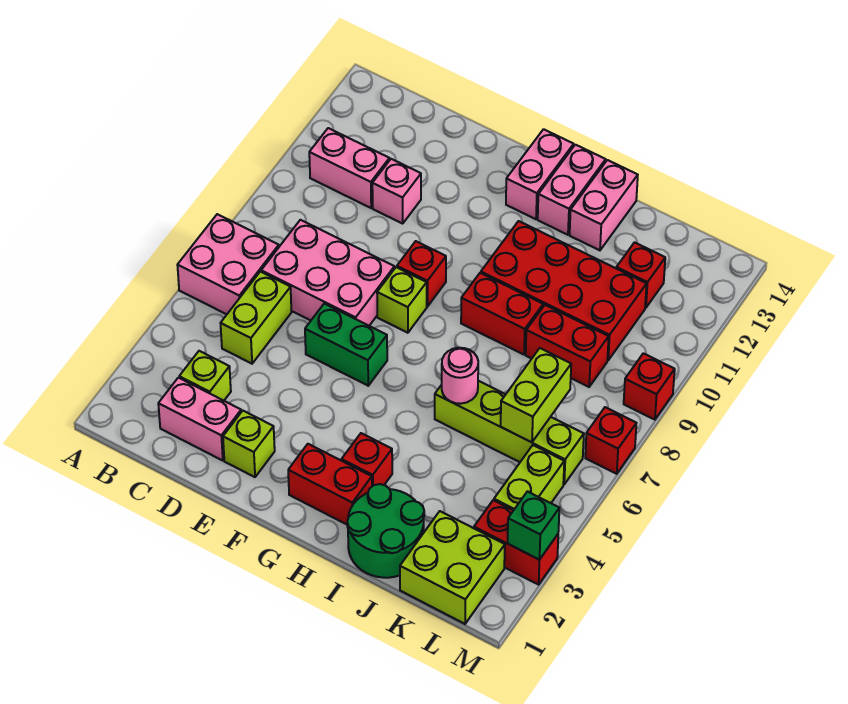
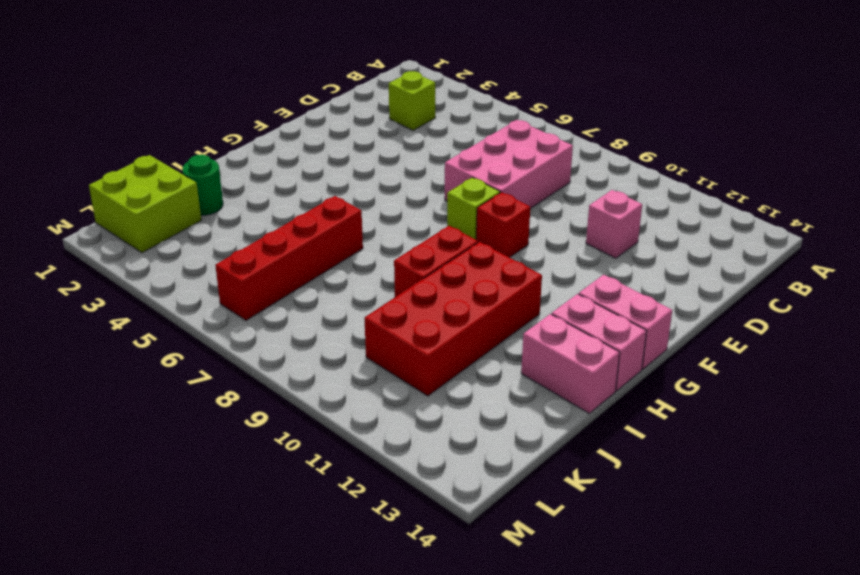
red brick I6:L6 level 1 -> lime brick I6:L6 level 1
green round brick J2 level 1 -> green round brick I1:J2 level 1
none -> pink brick A6:B7 level 1
none -> pink brick B11:C11 level 1
none -> pink brick C2:D2 level 1
none -> lime brick C5:C6 level 1

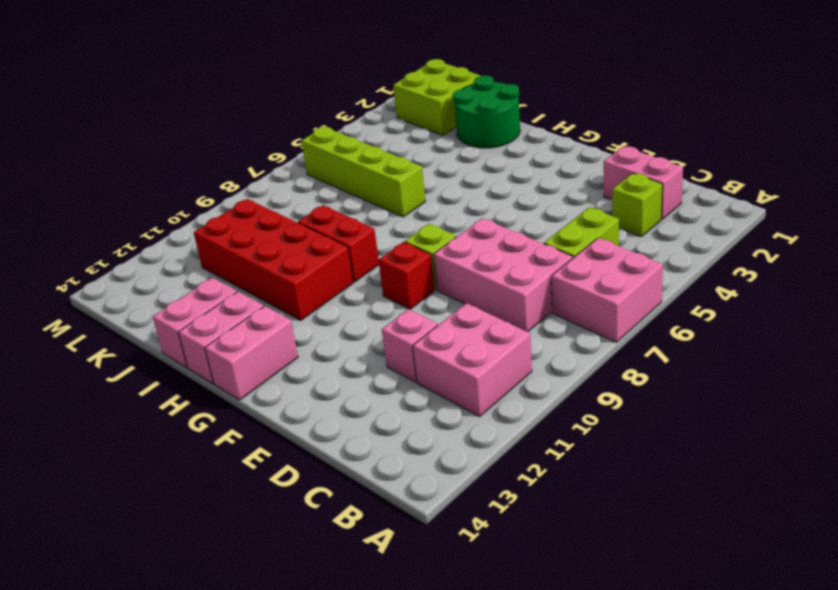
pink brick B10:C11 level 1 -> pink brick B11:C11 level 1
none -> lime brick E2 level 1
none -> green brick E6:F6 level 1
none -> red brick G2:H2 level 1
none -> red brick H3 level 1

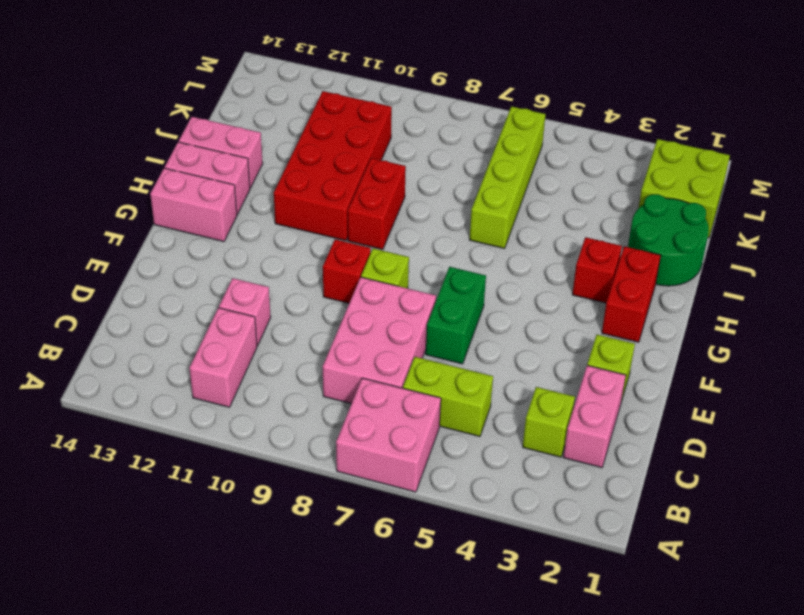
none -> red brick J9:K9 level 1
none -> red brick K12 level 1
none -> red brick L3:M3 level 1
none -> lime brick L4:L5 level 1

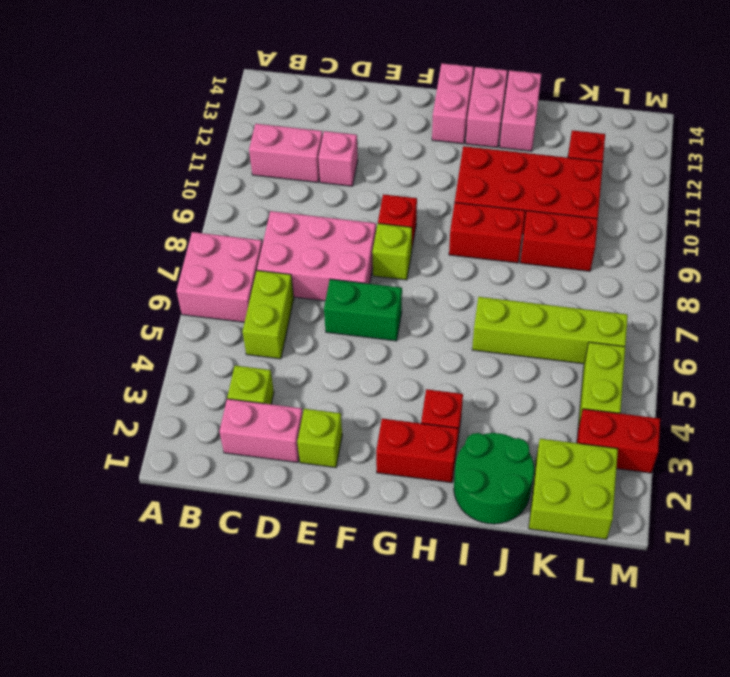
none -> red brick M7 level 1
none -> red brick M9 level 1
none -> pink round brick I6 level 2
none -> lime brick K6:K7 level 2

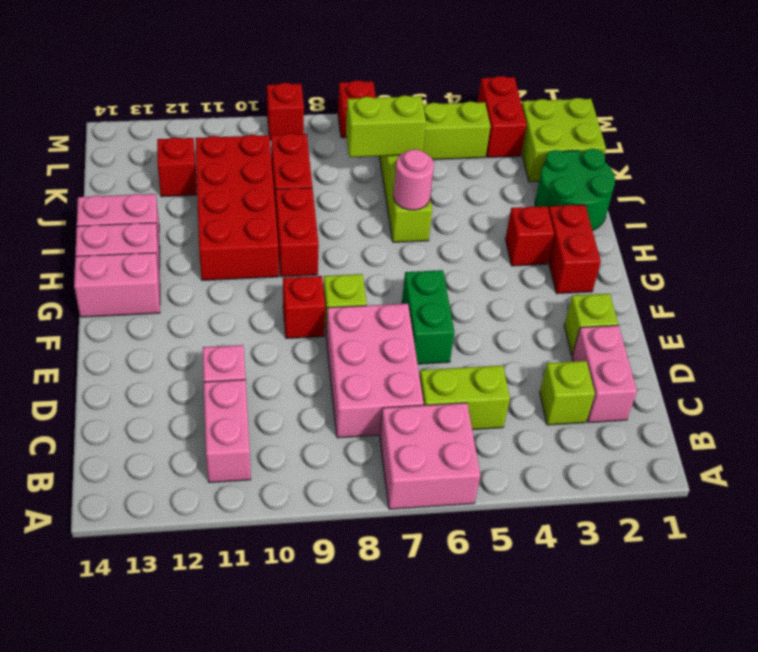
none -> green brick M3 level 2

